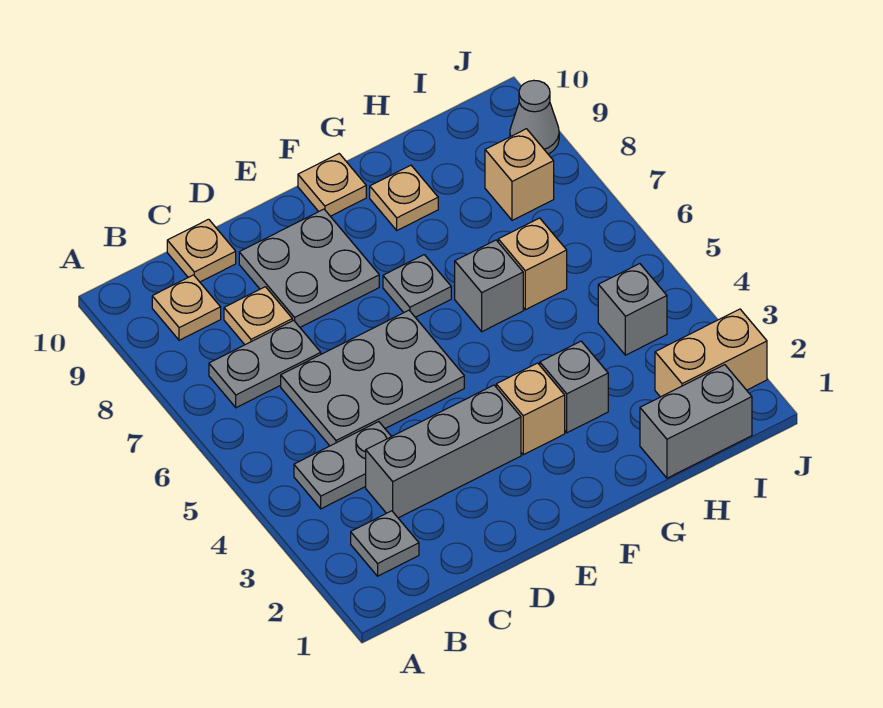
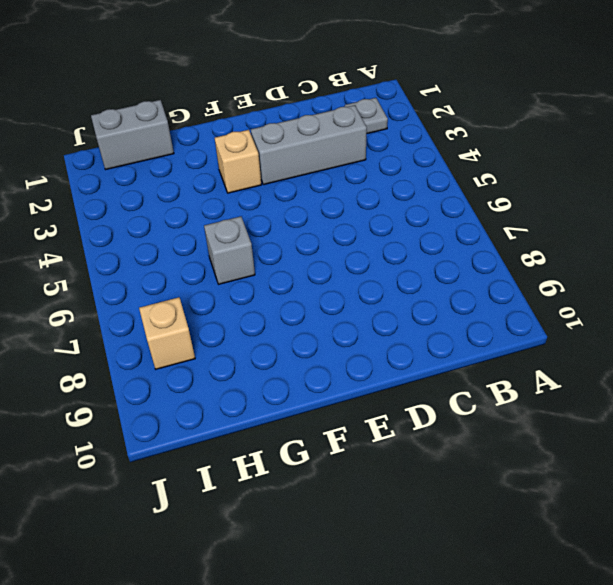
none -> grey plate B4:C4 level 1
none -> grey plate B7:C7 level 1
none -> tan plate B9 level 1

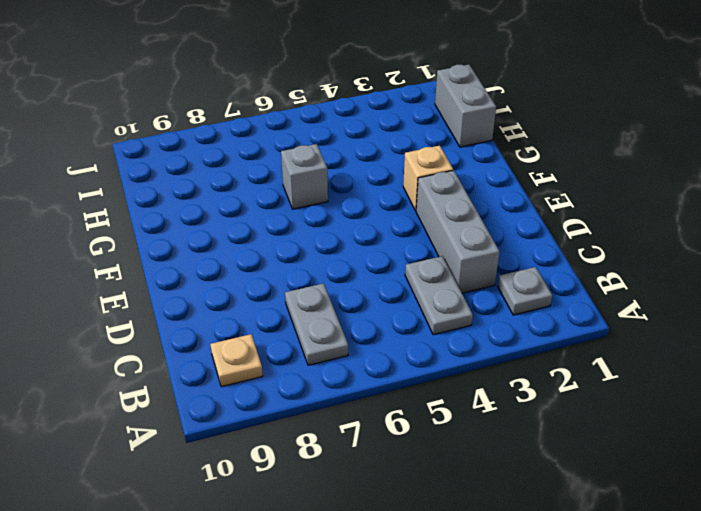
none -> grey plate C5:E6 level 1
none -> tan plate C8 level 1
none -> tan plate C10 level 1

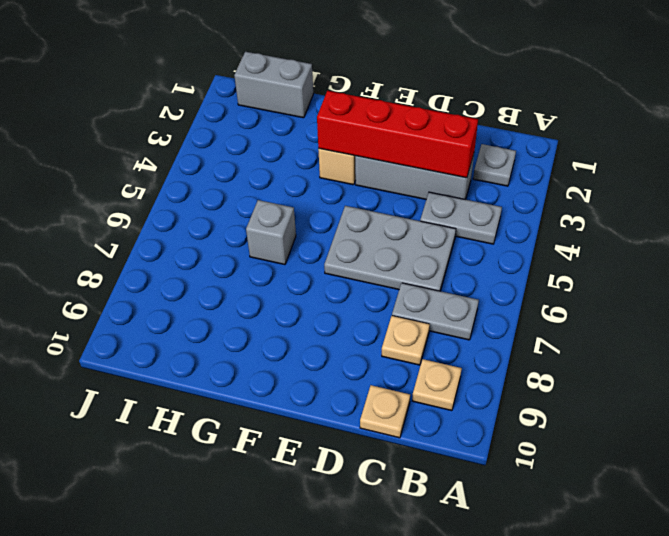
red brick C3:F3 level 2 -> none
none -> grey plate D8:E9 level 1
none -> grey plate F7 level 1
none -> tan plate F10 level 1

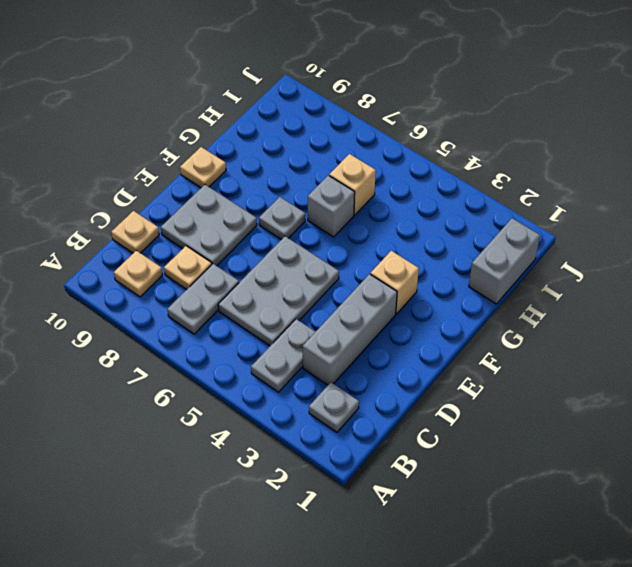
none -> grey brick G3 level 1
none -> tan plate G9 level 1
none -> tan brick I2:J2 level 1

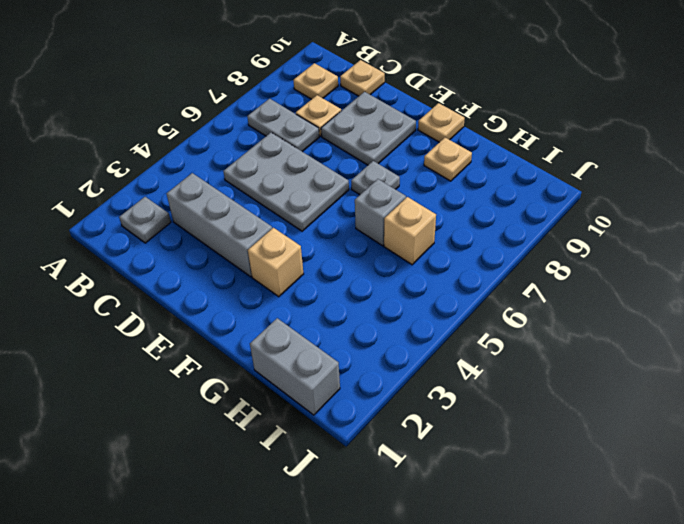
none -> grey plate B4:C4 level 1
none -> grey brick G3 level 1
none -> tan brick I2:J2 level 1

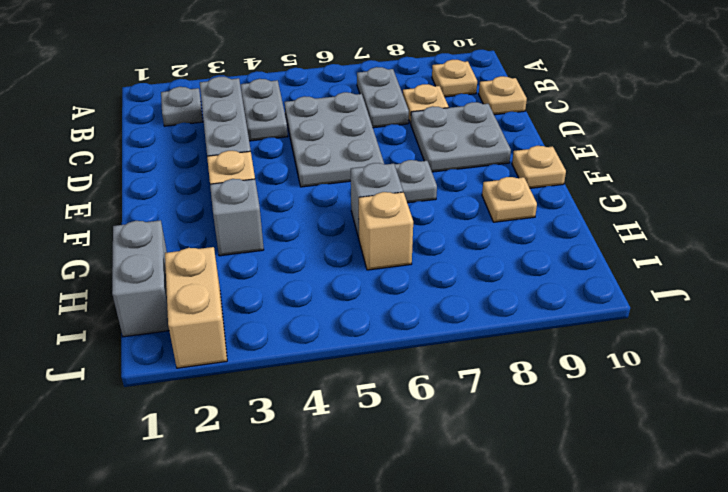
none -> grey brick I4 level 1
none -> tan brick I8 level 1
none -> grey cone J9 level 1

